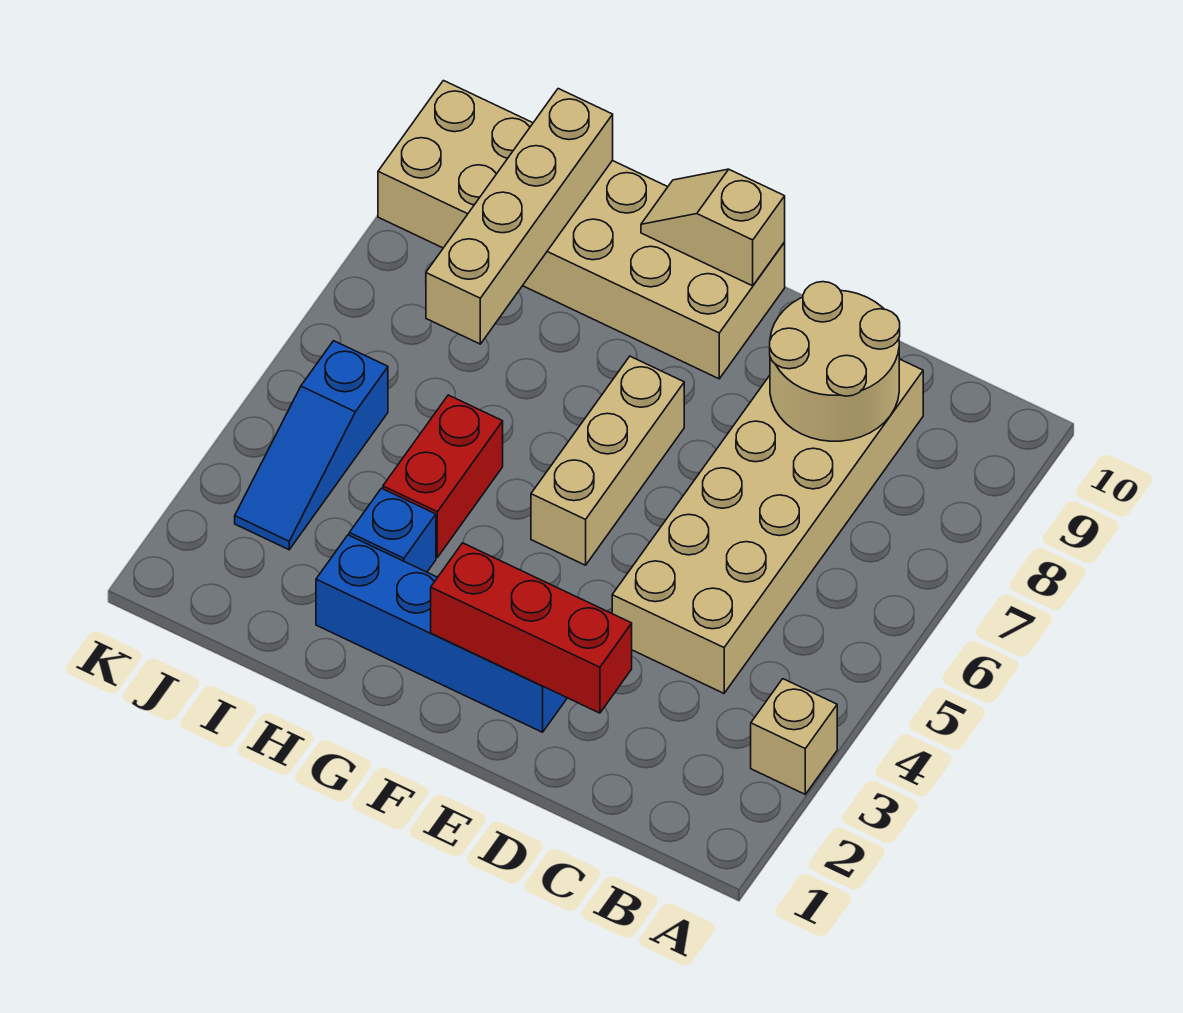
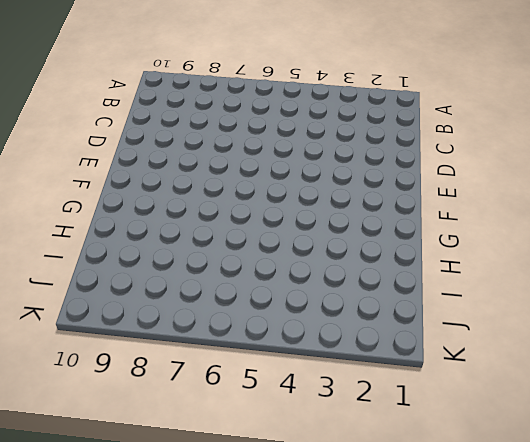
none -> tan brick A3 level 1
none -> tan brick C4:D9 level 1
none -> blue brick E2:H2 level 1

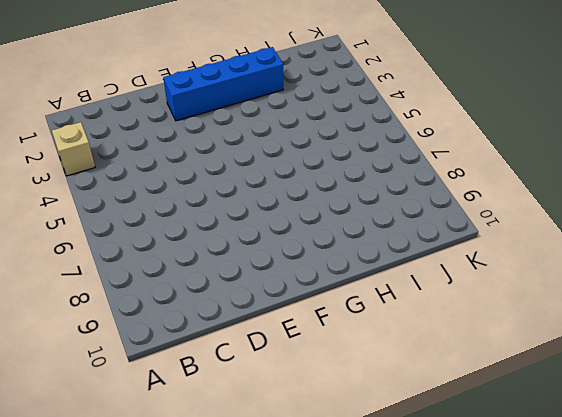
none -> tan brick C4:D9 level 1
none -> tan brick F5:F7 level 1
none -> tan brick F9:K10 level 1

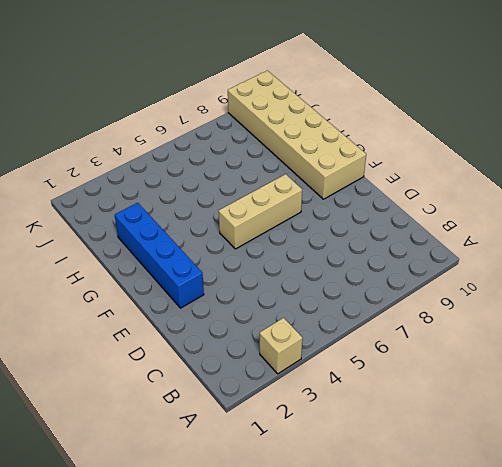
none -> tan brick C4:D9 level 1
none -> blue brick H3 level 1
none -> red brick H4:H5 level 1

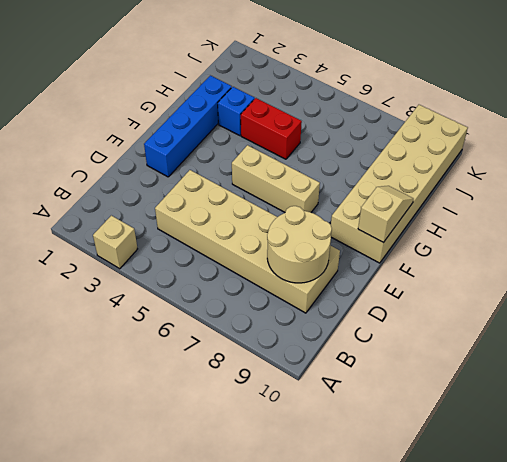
none -> blue slope J3:J5 level 1 top 5
none -> red brick D2:F2 level 2
none -> tan brick I7:I10 level 2

